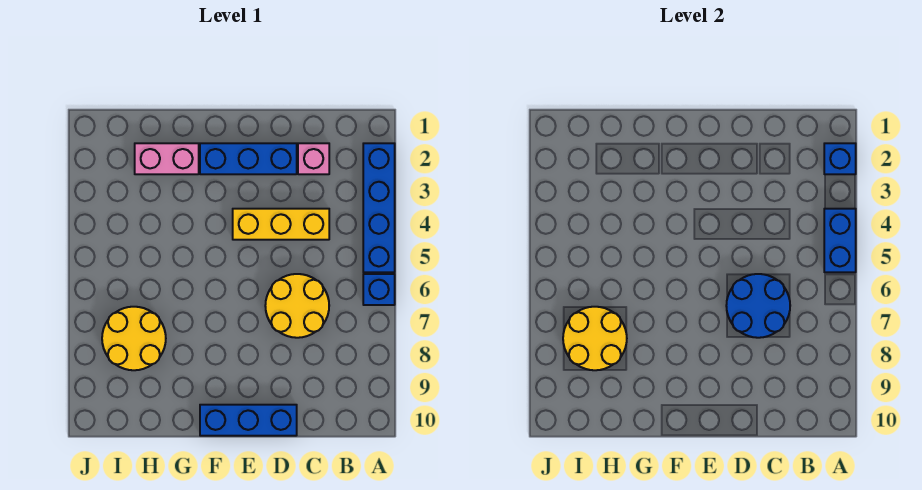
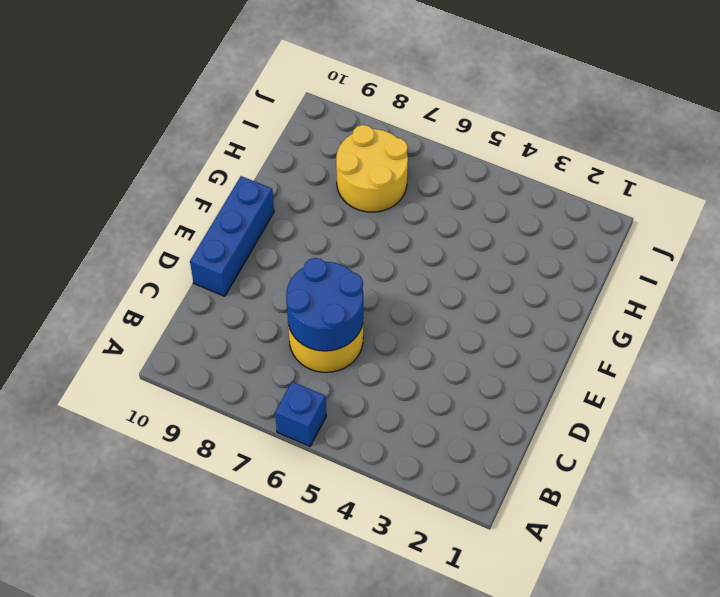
none -> blue brick A2:A5 level 1
none -> pink brick C2 level 1
none -> yellow brick C4:E4 level 1

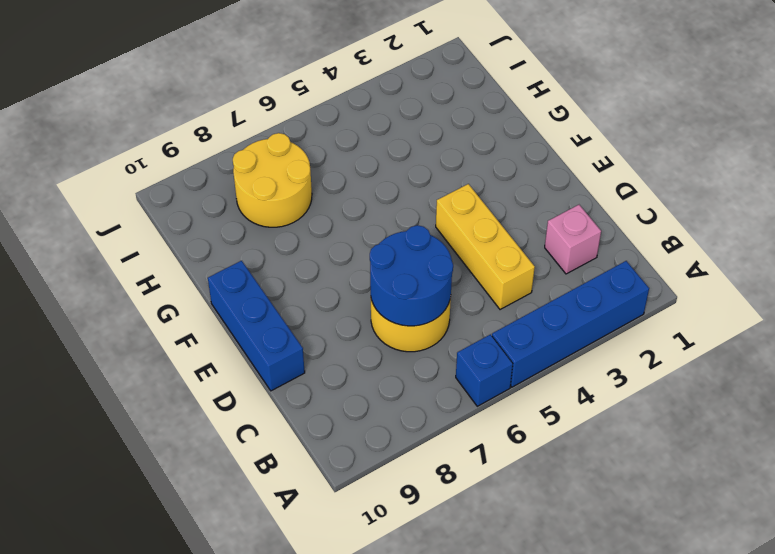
none -> blue brick D2:F2 level 1
none -> pink brick G2:H2 level 1
none -> blue brick A2 level 2

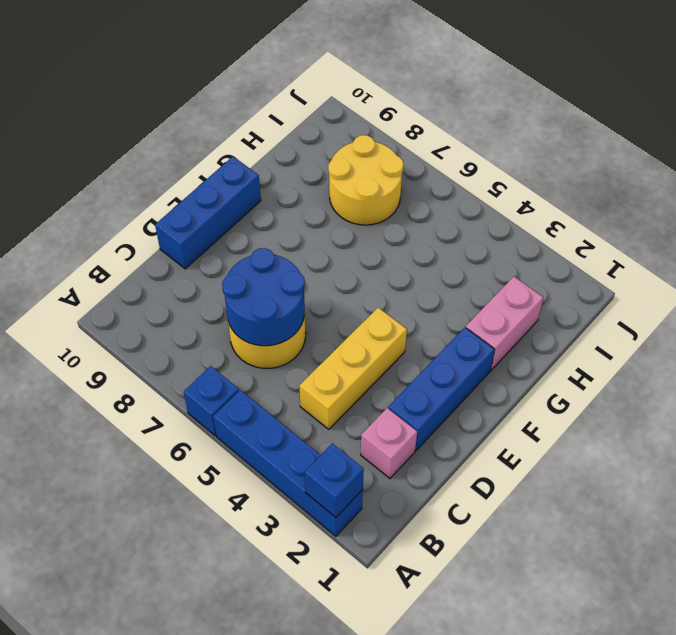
none -> blue brick A4:A5 level 2
none -> yellow round brick H7:I8 level 2

